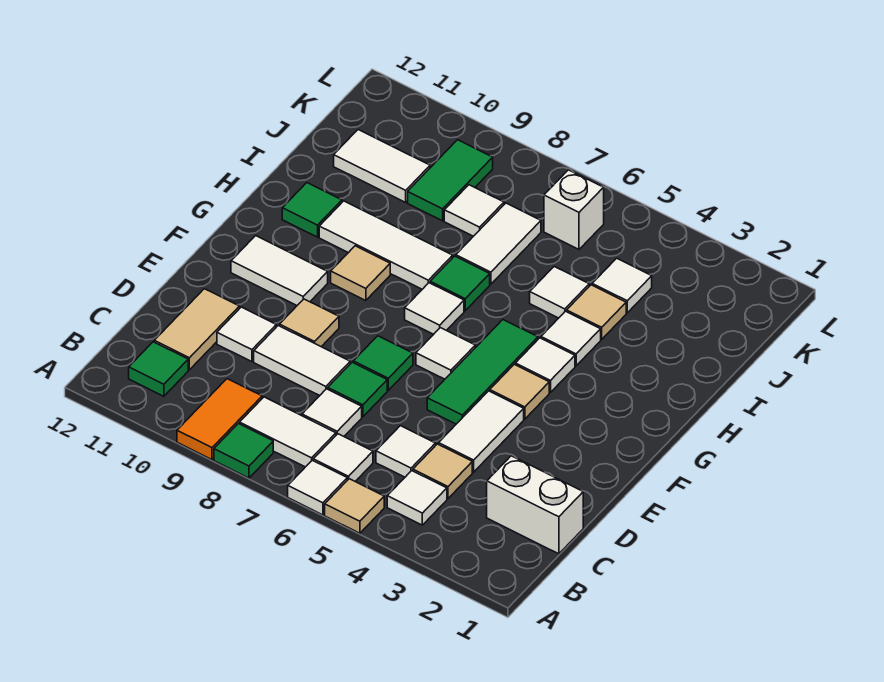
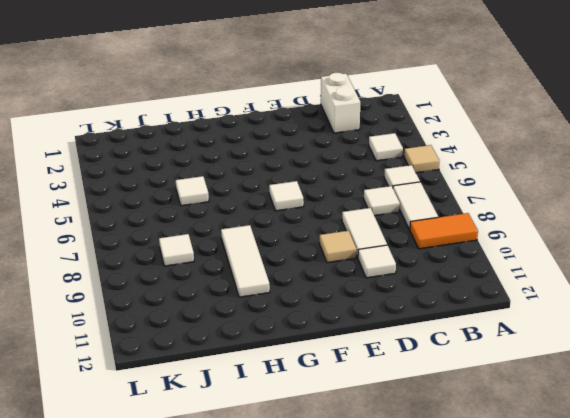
none -> white tile A6 level 1
none -> green tile A8 level 1
none -> green tile B11 level 1
none -> tan tile C4 level 1

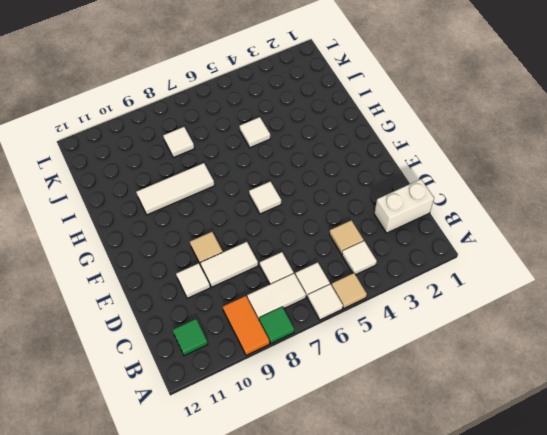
none -> white tile C5 level 1
none -> tan tile C11:D11 level 1
none -> white tile D4:E4 level 1
none -> green tile D7 level 1

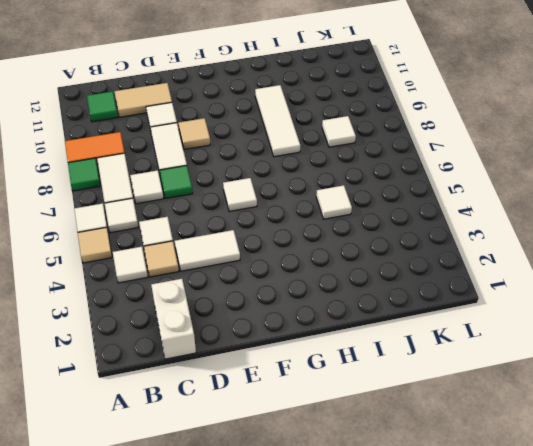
none -> green tile E5:G5 level 1
none -> green tile E7 level 1
none -> tan tile F4 level 1
none -> white tile F10:F11 level 1

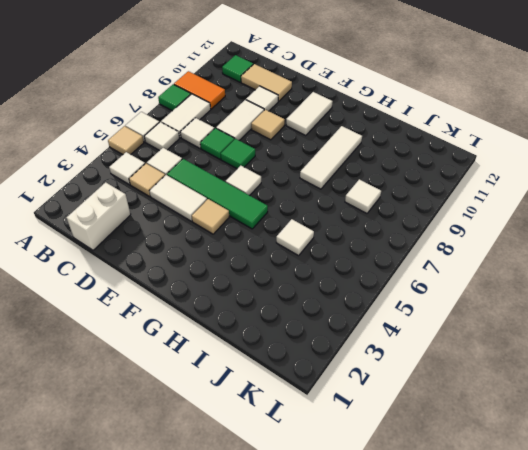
green tile D5:G5 level 1 -> green tile E5:G5 level 1
none -> white tile G4 level 1
none -> white tile G7 level 1
none -> tan tile G9 level 1
none -> white tile H4 level 1

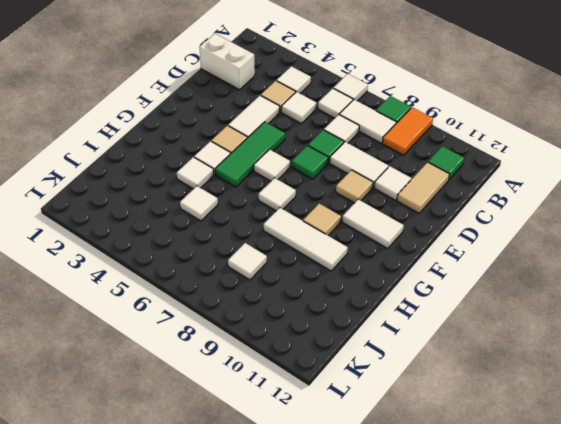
none -> tan tile A5 level 1
none -> green tile H7 level 1
none -> green tile H11 level 1
none -> tan tile I4 level 1

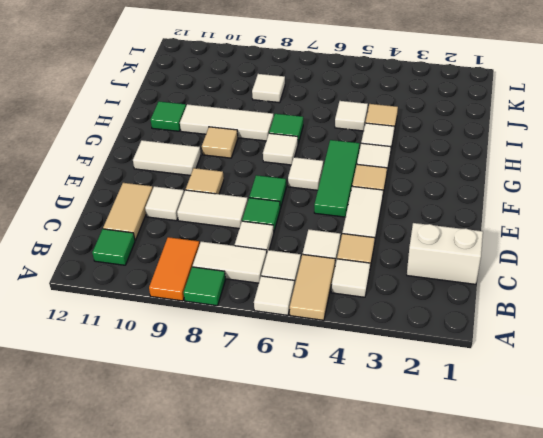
tan tile A5:B5 level 1 -> tan tile A5 level 1
none -> white tile I7:J7 level 1
none -> white tile J4 level 1
none -> green tile J9:K9 level 1
none -> white tile J10:J11 level 1

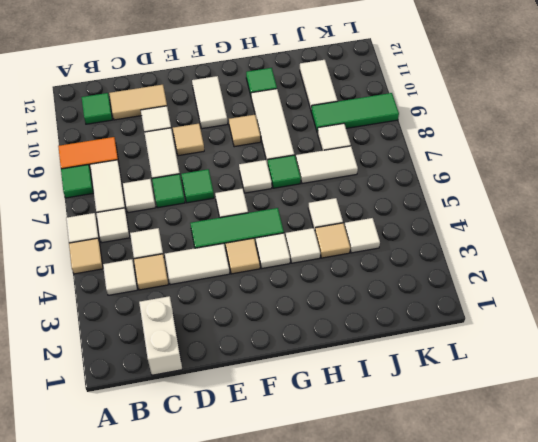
green tile J9:L9 level 1 -> green tile J9:K9 level 1
none -> white brick K6 level 1

